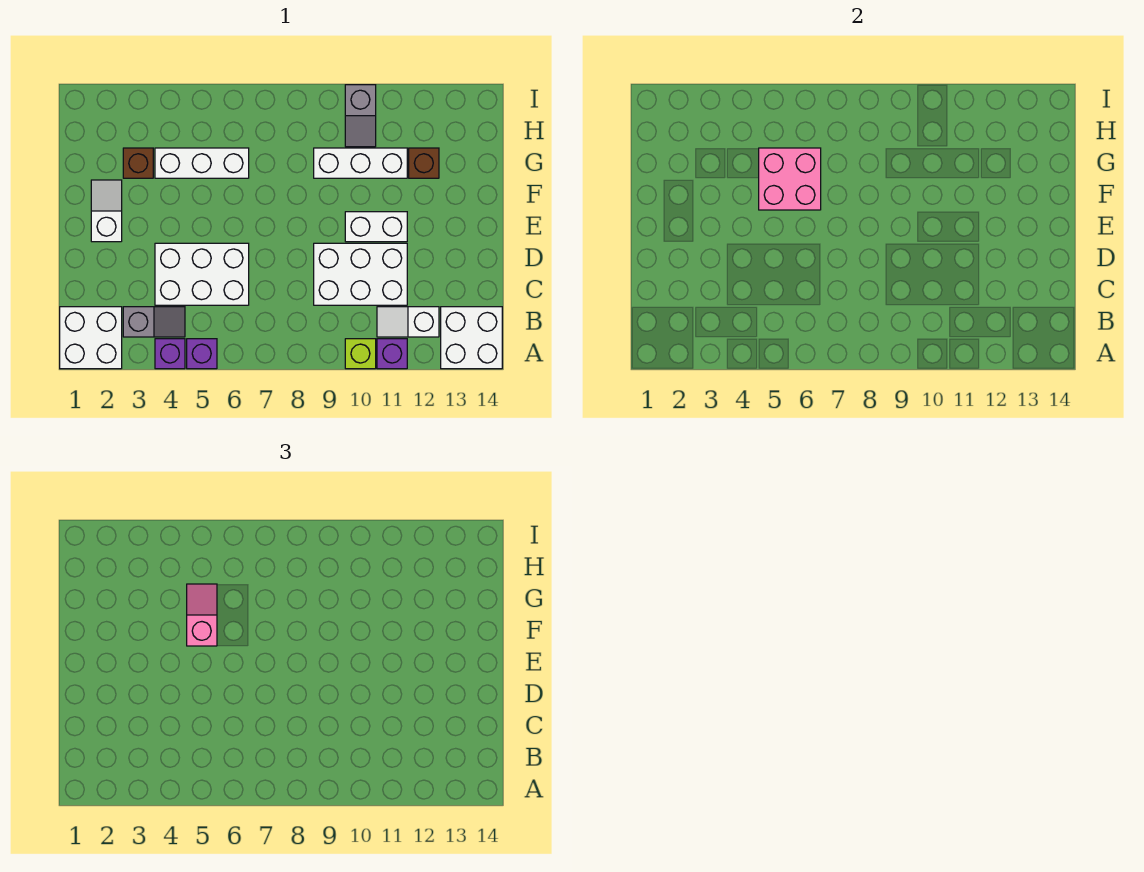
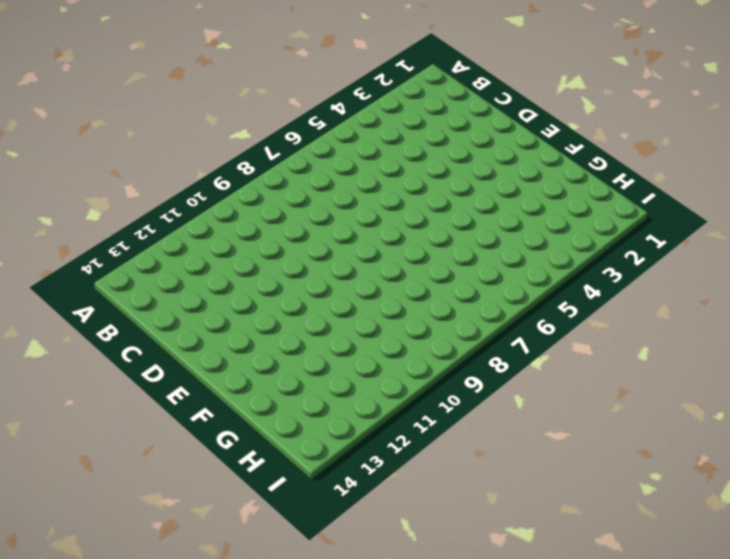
none -> white brick A1:B2 level 1
none -> purple brick A4 level 1
none -> purple brick A5 level 1

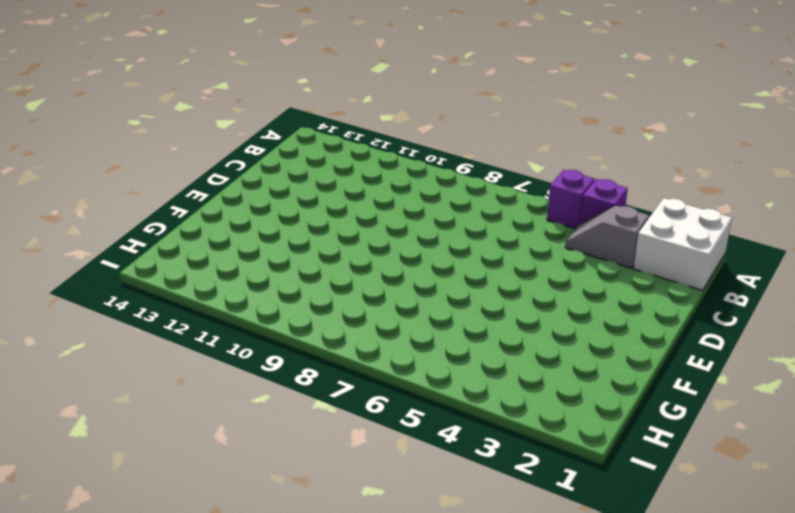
none -> lime brick A10 level 1
none -> purple brick A11 level 1
none -> white brick A13:B14 level 1

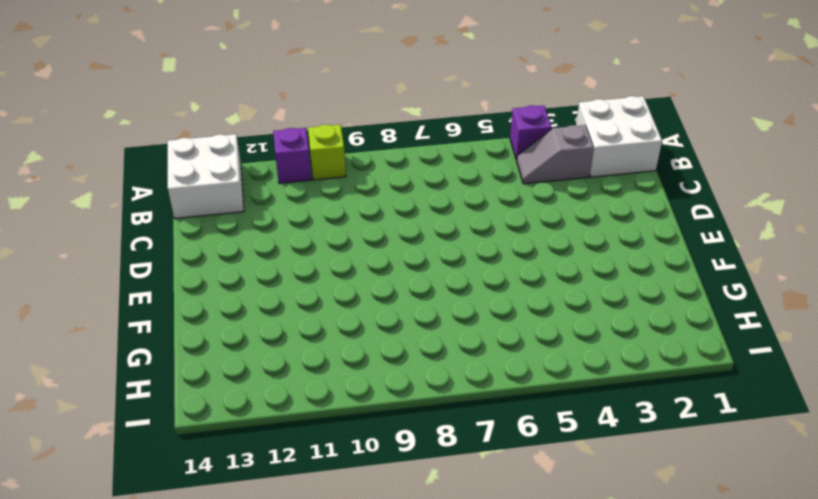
none -> purple brick A5 level 1
none -> white slope B11:B12 level 1 top 12
none -> white brick C4:D6 level 1

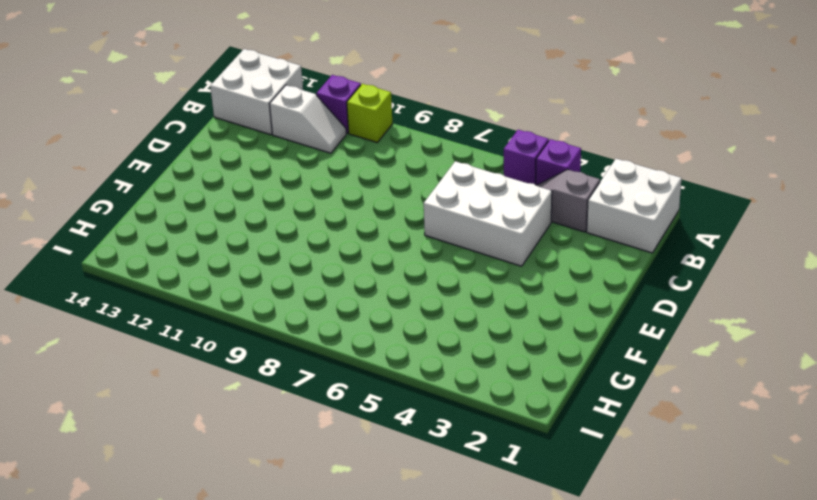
none -> white brick C9:D11 level 1
none -> white slope E2:F2 level 1 top E
none -> white brick E10:E11 level 1

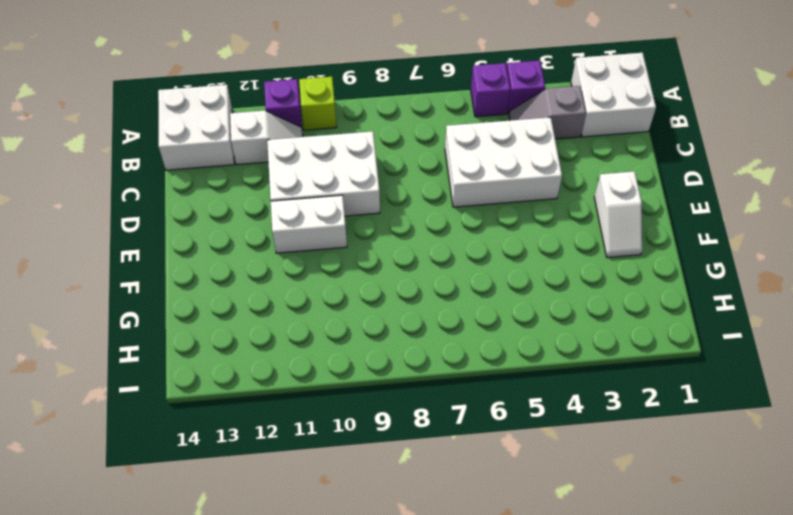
none -> brown brick G3 level 1
none -> white brick G4:G6 level 1
none -> white brick G9:G11 level 1

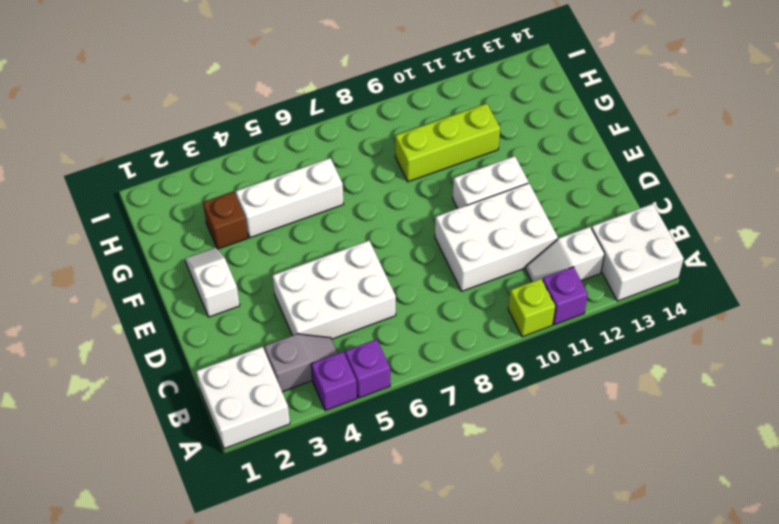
lime brick G9:G11 level 1 -> white brick G9:G11 level 1
none -> brown brick G12 level 1
none -> grey slope H10:I10 level 1 top I
none -> pink brick F5:G6 level 2

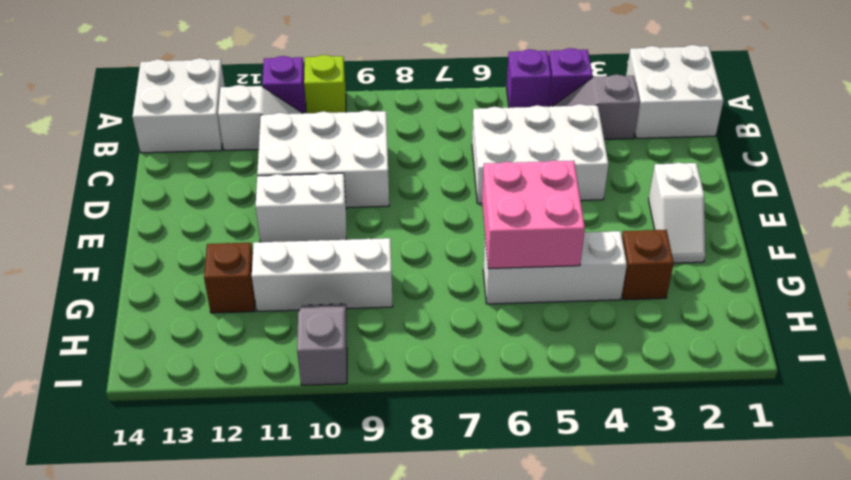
none -> pink slope F5:G5 level 3 top F

